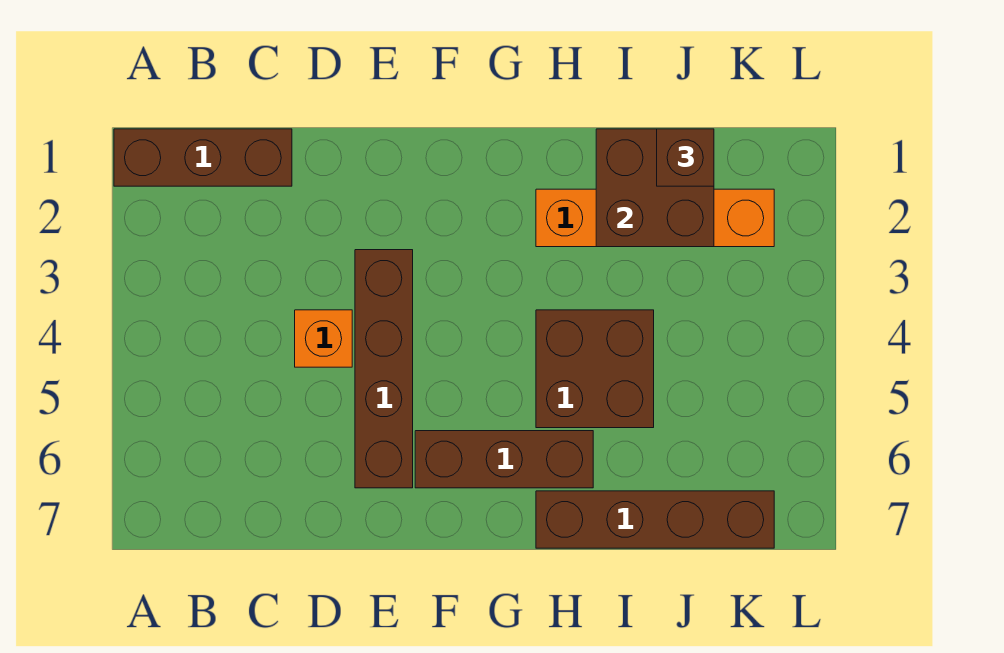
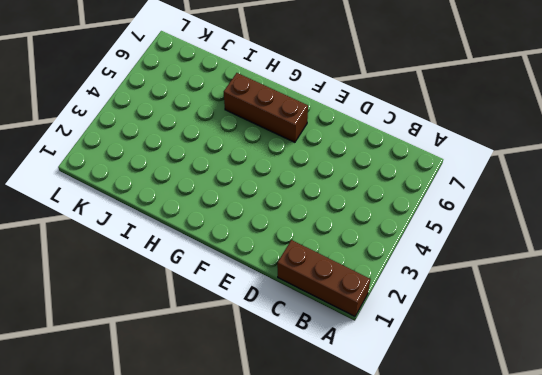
none -> orange brick D4 level 1
none -> brown brick E3:E6 level 1

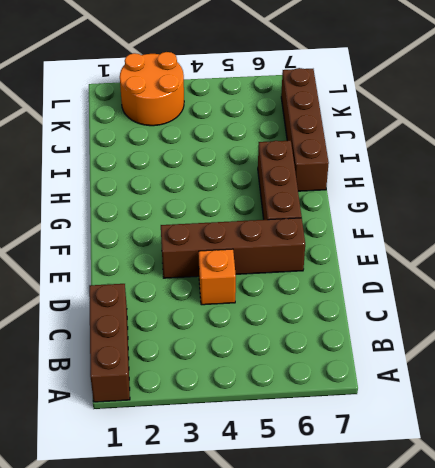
orange round brick K2:L3 level 1 -> orange brick H2:K2 level 1
none -> brown brick H4:I5 level 1
none -> brown brick I1:J2 level 2

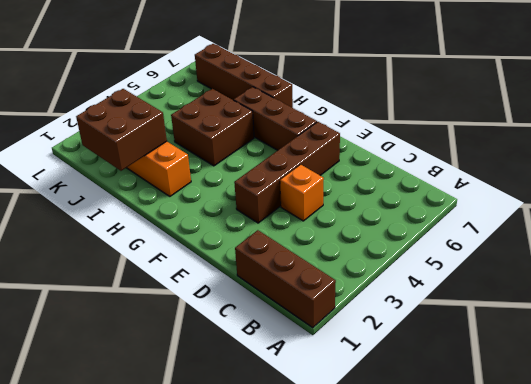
none -> brown brick J1 level 3

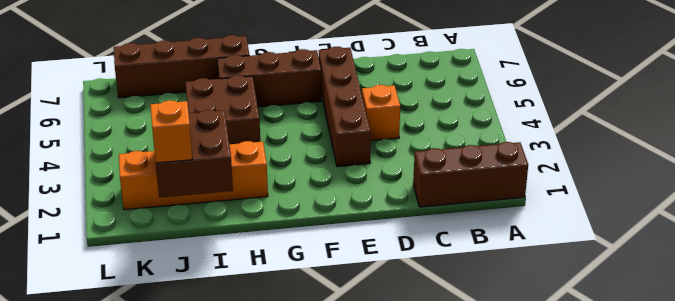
orange brick J1 level 3 -> brown brick J1 level 3

